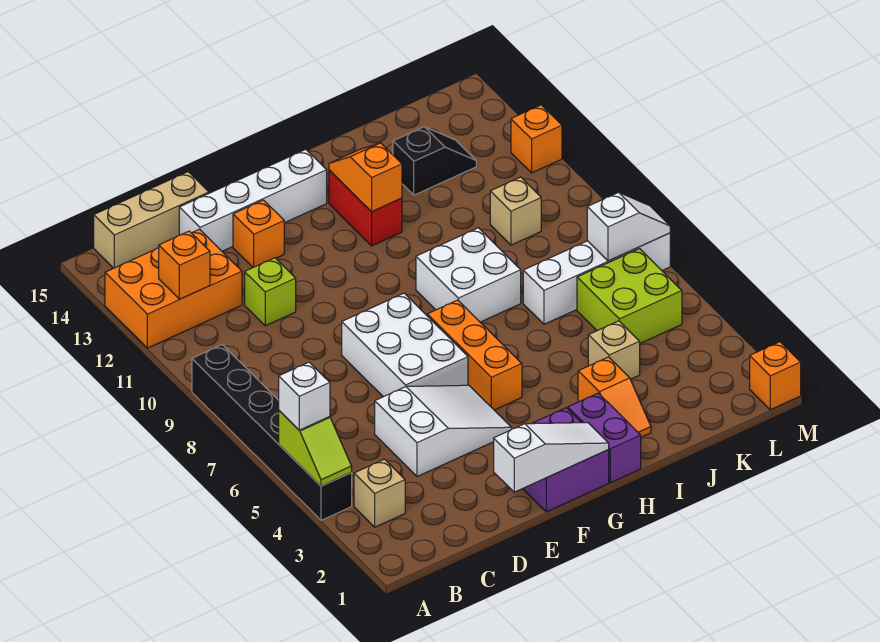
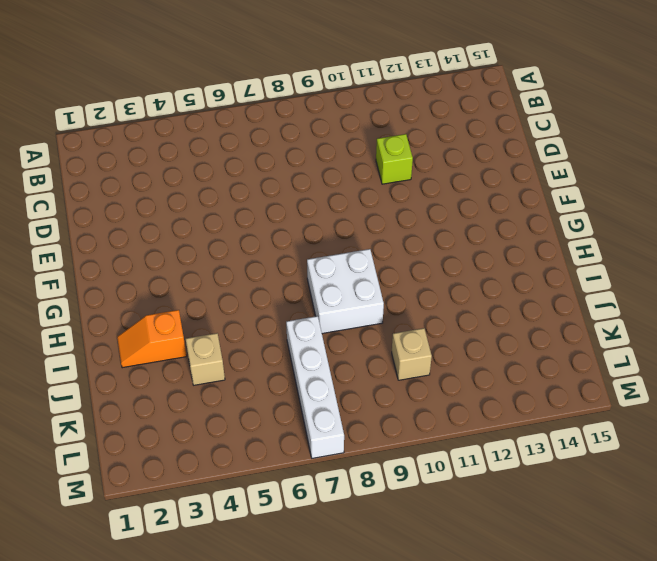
none -> black brick A4:A9 level 1
none -> orange brick A12:C13 level 1
none -> tan brick B3 level 1

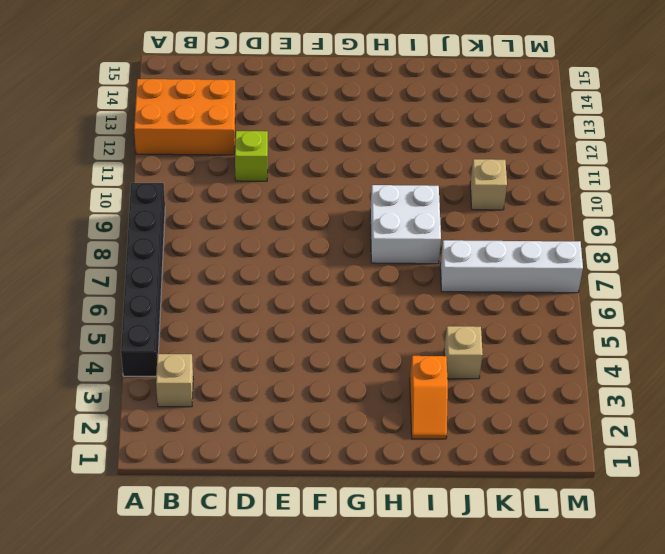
none -> tan brick B15:D15 level 1
none -> white slope D4:F5 level 1 top D
none -> white brick D14:G14 level 1

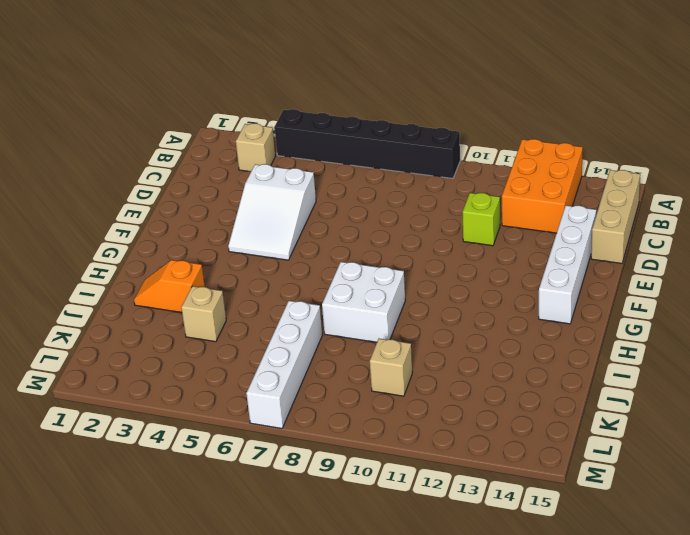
none -> white brick E6:F8 level 1
none -> orange brick E13 level 1
none -> purple brick F1:G2 level 1

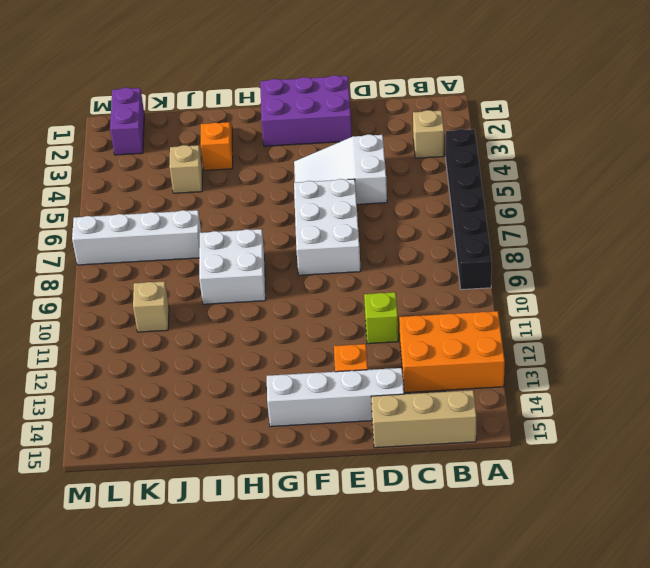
purple brick E1:G2 level 1 -> purple brick F1:G2 level 1
purple brick L1:L2 level 1 -> purple brick H1:H2 level 1
none -> orange brick G5:G7 level 1
none -> red brick H12:H13 level 1
none -> black slope J13:K13 level 1 top J

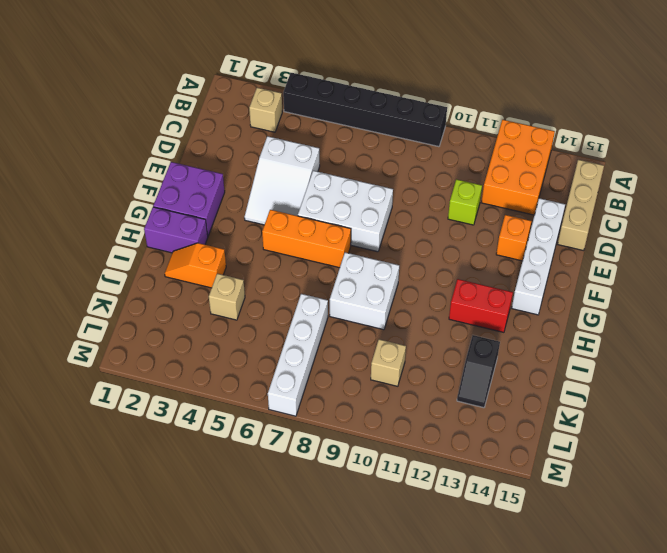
none -> lime brick K5:L6 level 1
none -> orange brick M1 level 1
none -> orange brick M12 level 1

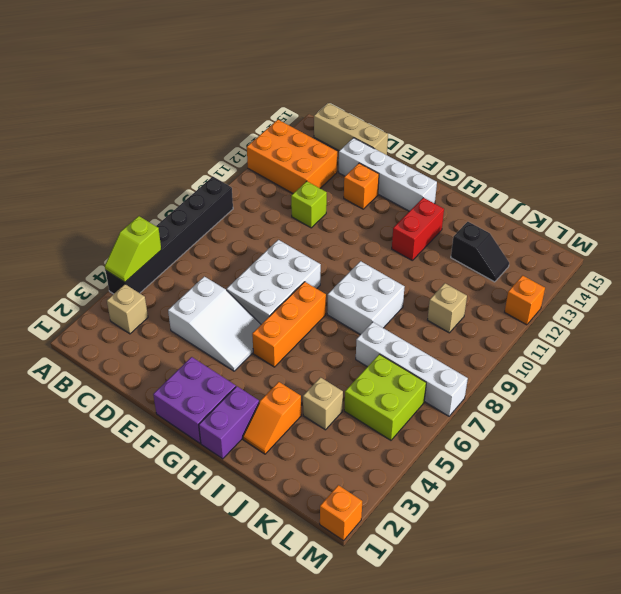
none -> orange brick B12 level 2
none -> white slope E1:G1 level 2 top E
none -> orange slope H12:H13 level 2 top 12

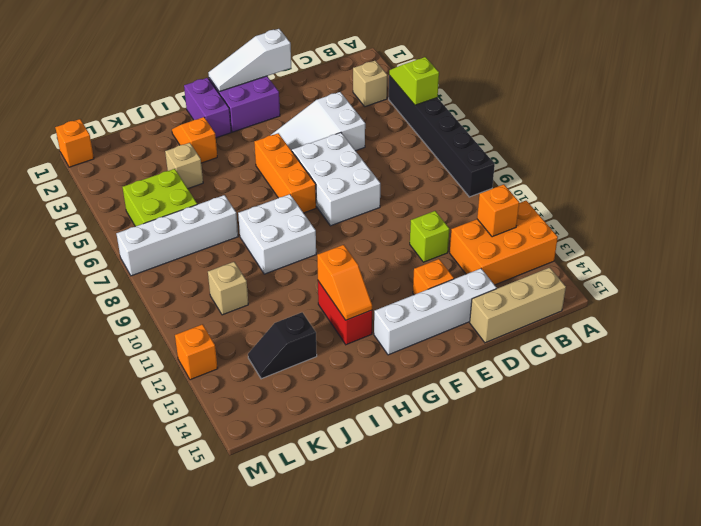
none -> white slope L7:M7 level 2 top L
none -> white brick A5 level 3

